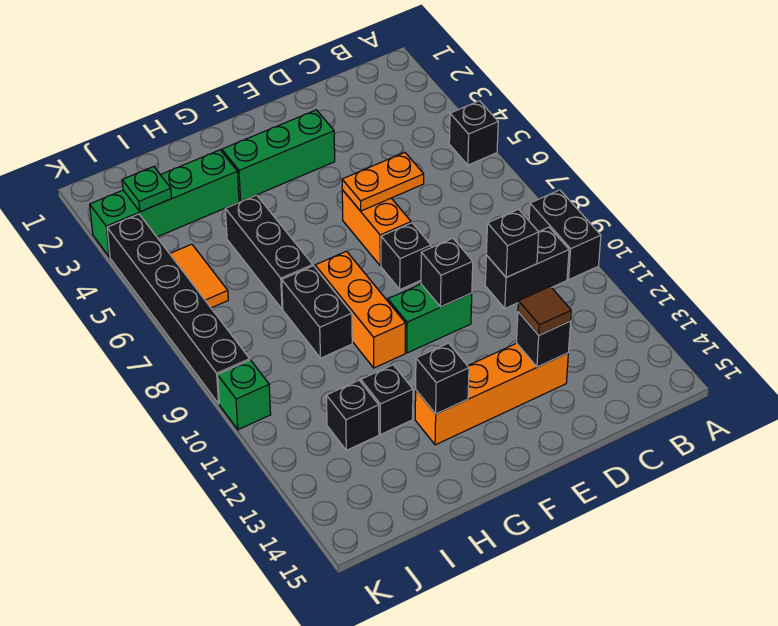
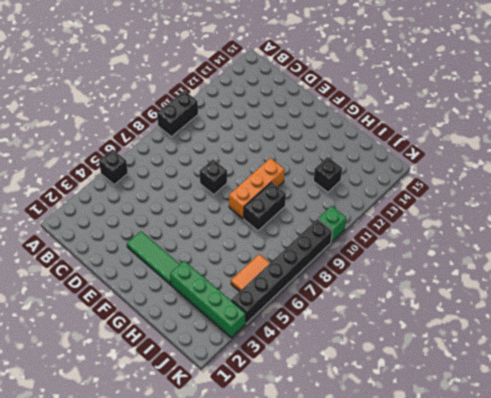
green tile E3:G3 level 1 -> green brick E3:G3 level 1
none -> black brick B10:C10 level 1
none -> orange brick D13:G13 level 1
none -> orange brick E6:E7 level 1

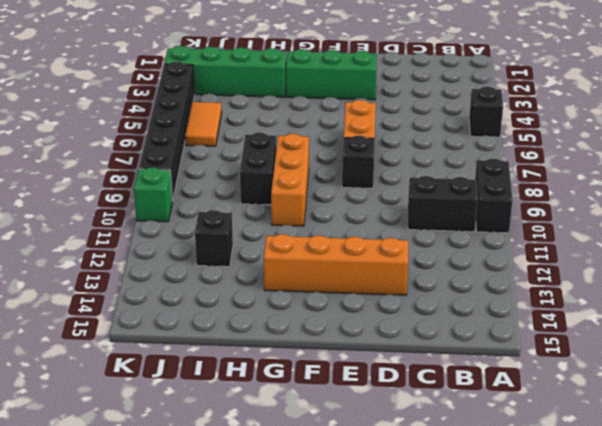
none -> green brick E10:F10 level 1
none -> black brick H5:H7 level 1
none -> black brick H12 level 1

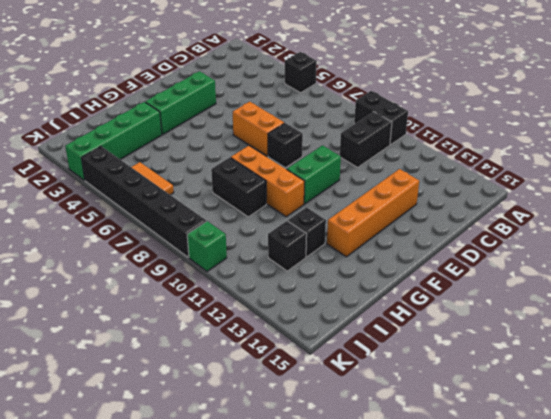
none -> black brick H5:H7 level 1
none -> black brick C10 level 2
none -> orange plate D6:E6 level 2

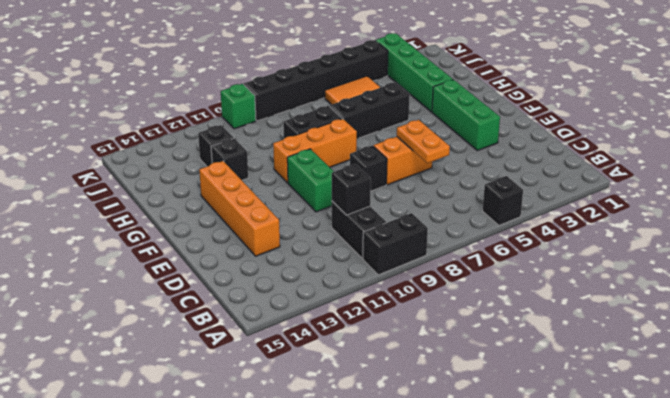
none -> black brick D13 level 2
none -> black brick E10 level 2
none -> black brick G13 level 2

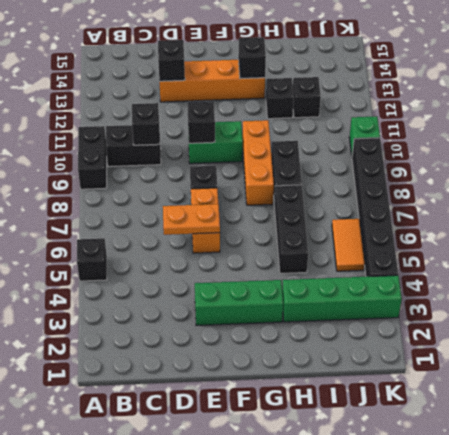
none -> green plate J3 level 2
none -> brown tile D13 level 3

